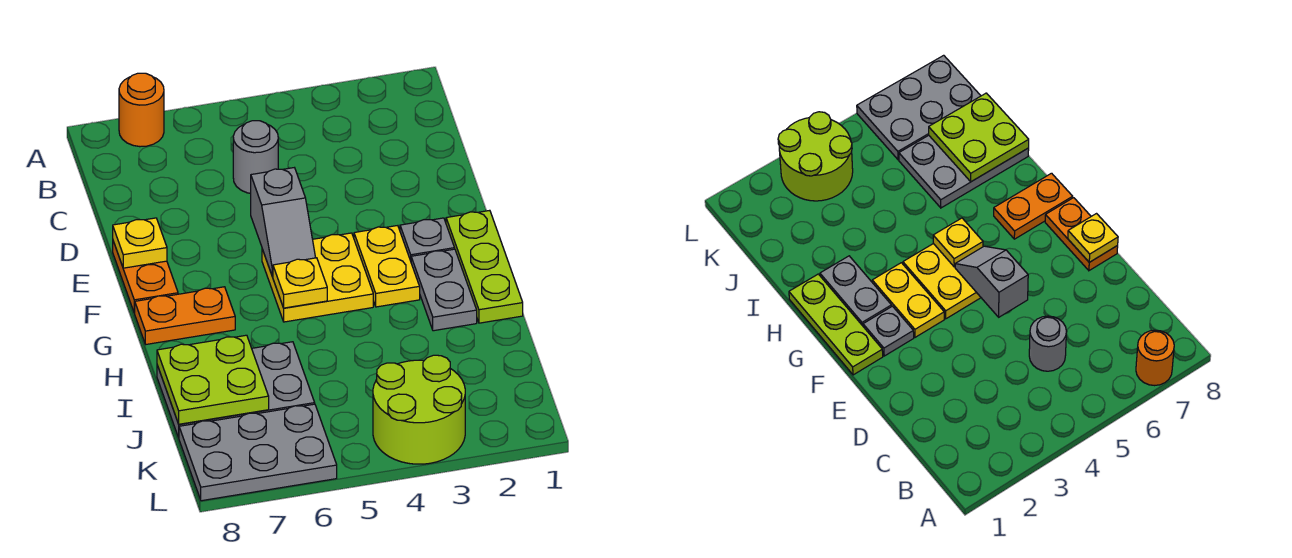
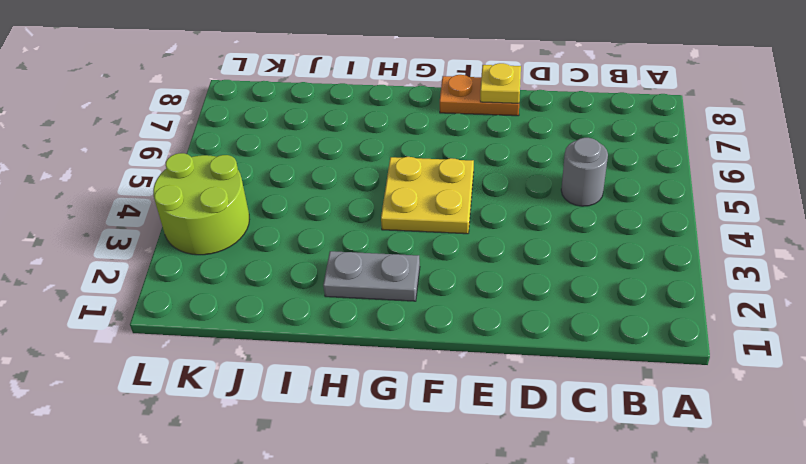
none -> orange round brick A7 level 1
none -> lime plate F1:H1 level 1
none -> grey plate F2 level 1

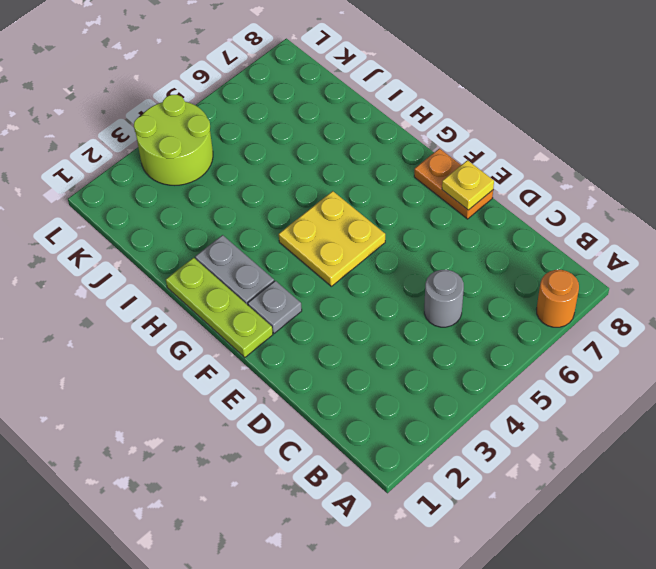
none -> yellow plate F3:G3 level 1
none -> orange plate G7:G8 level 1
none -> grey plate I6:J8 level 1

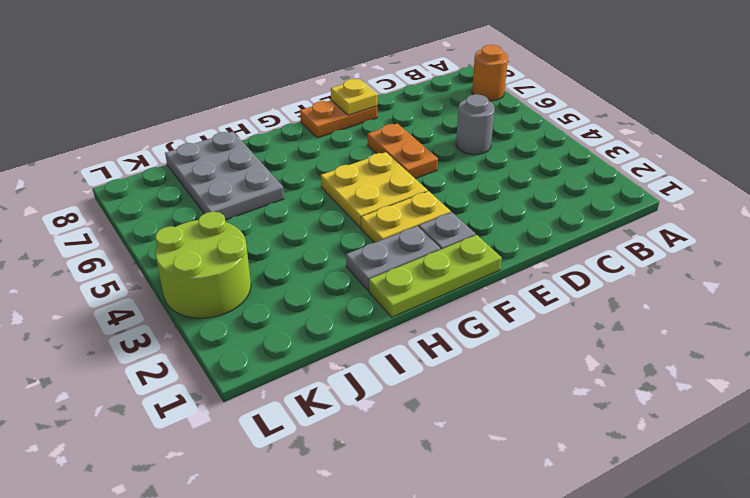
orange plate E5:E6 level 1 -> orange plate G7:G8 level 1
none -> grey plate K6:L8 level 1
none -> grey slope E5:F5 level 2 top E
none -> yellow plate G5 level 2

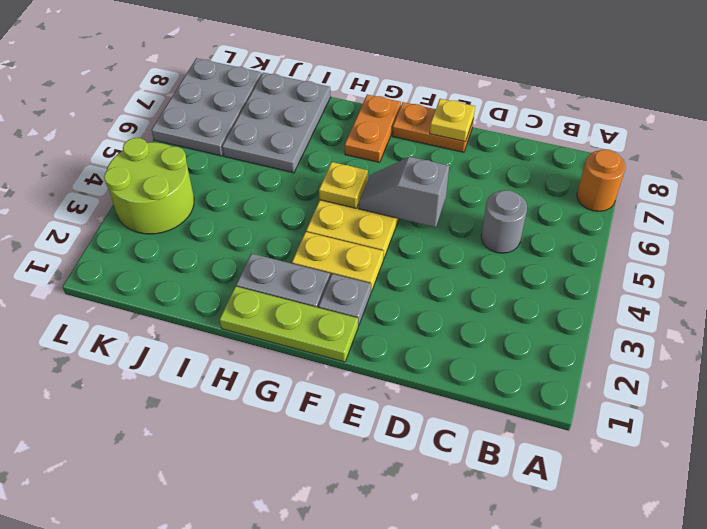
none -> lime plate I7:J8 level 2

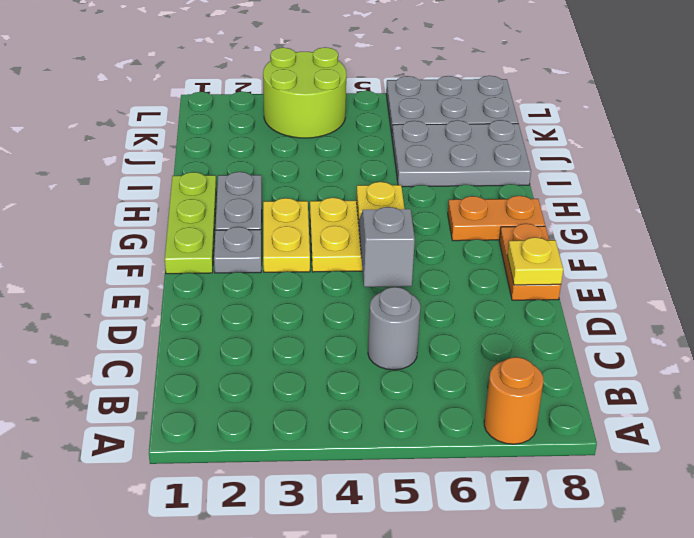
none -> lime plate I7:J8 level 2

